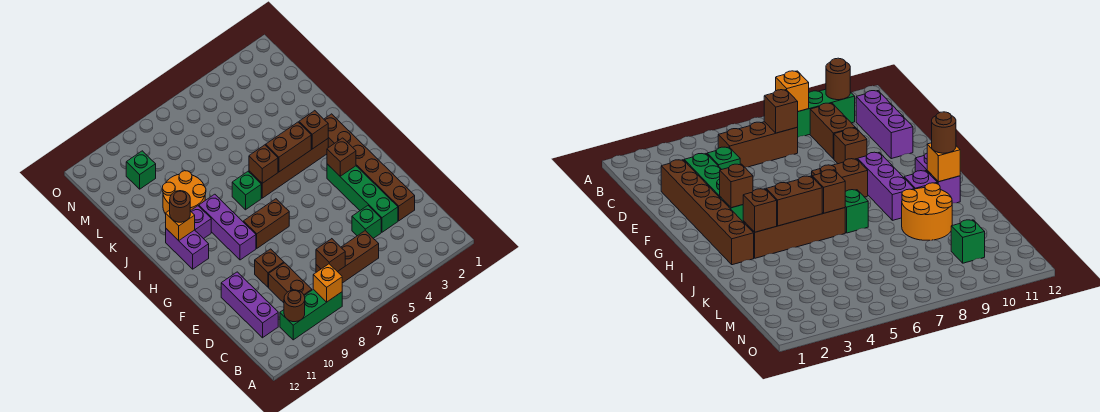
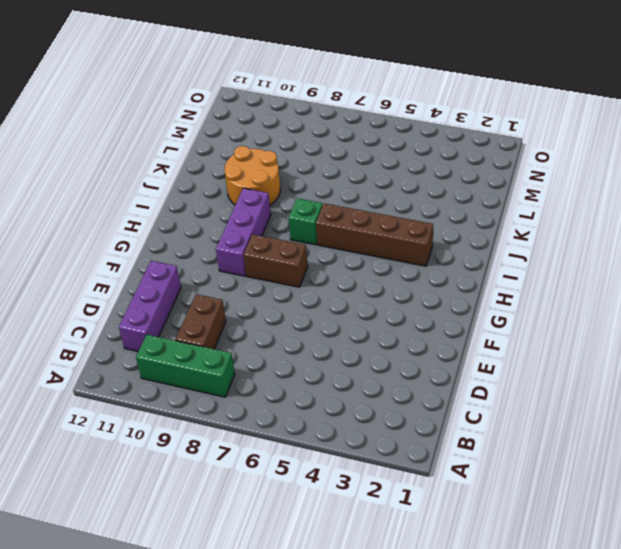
none -> brown brick C5:C7 level 1
none -> brown brick D2:I2 level 1
none -> green brick D3:G3 level 1

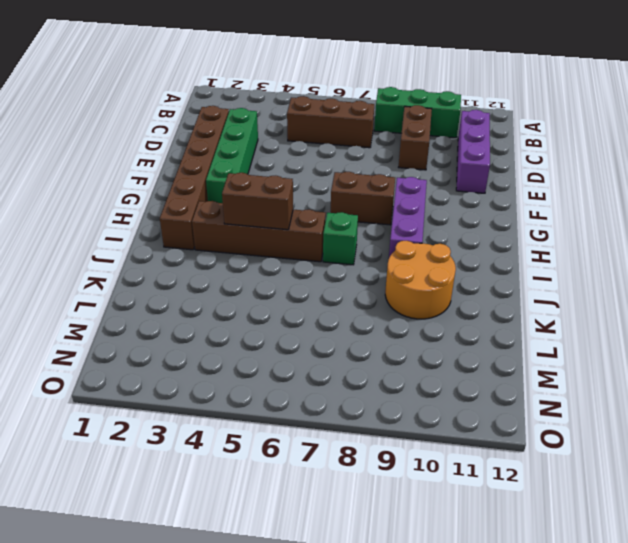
none -> green brick D4 level 1
none -> brown brick E9 level 1
none -> purple brick H11:I11 level 1

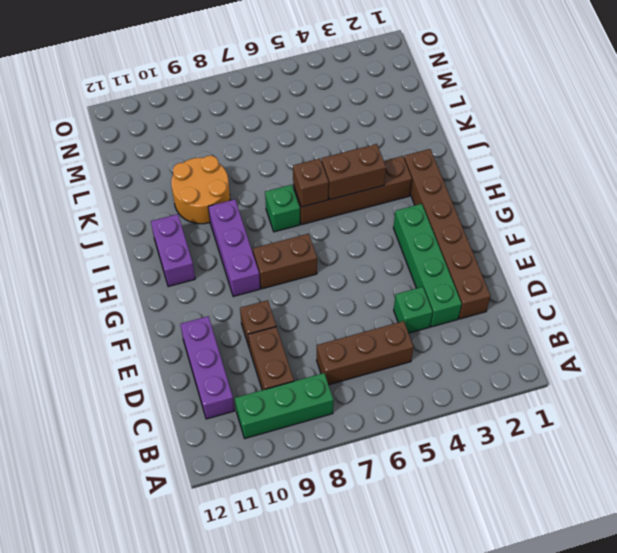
none -> purple brick I10 level 1
none -> green brick M10 level 1
none -> orange brick B8 level 2

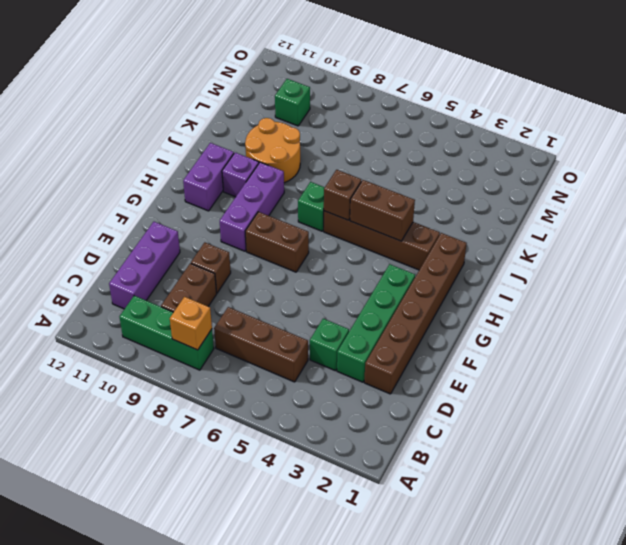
none -> brown round brick B10 level 2
none -> brown brick C7 level 2
none -> brown brick G3 level 2

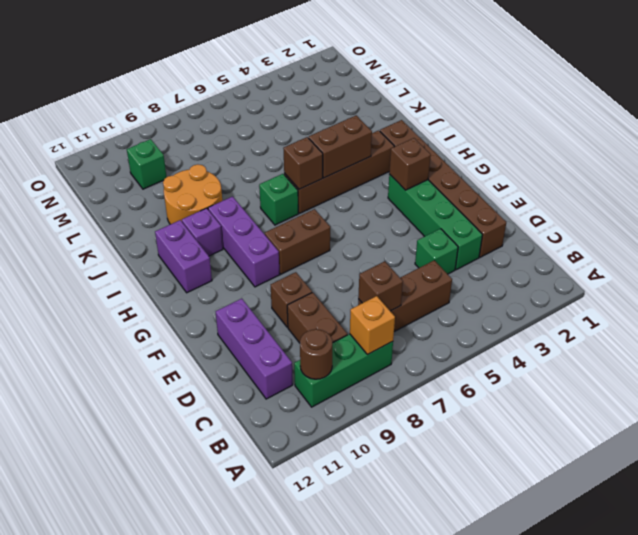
none -> brown brick I3 level 2
none -> orange brick I11 level 2
none -> brown round brick I11 level 3

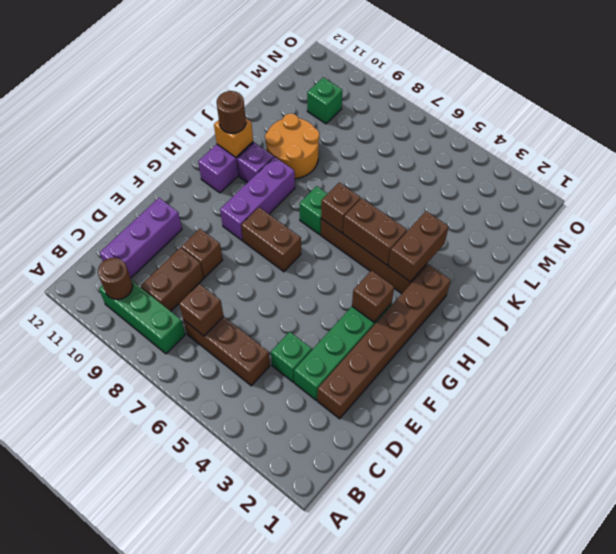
brown brick I3:J3 level 2 -> brown brick I3 level 2
none -> orange brick B8 level 2

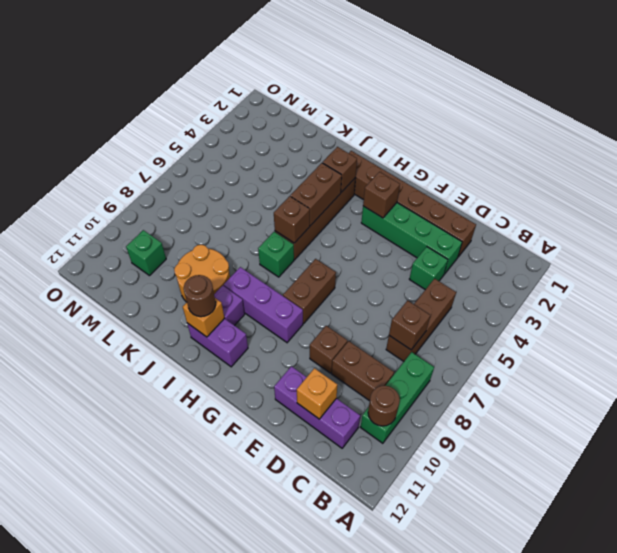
orange brick D11 level 2 -> orange brick B8 level 2

